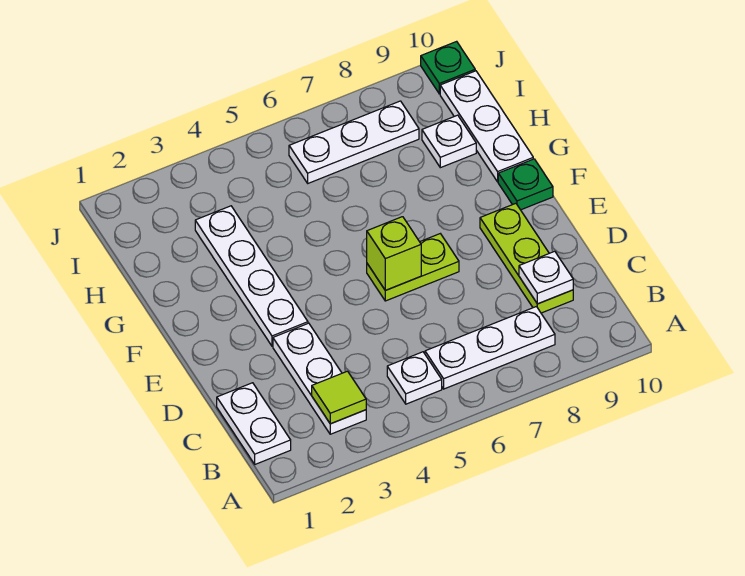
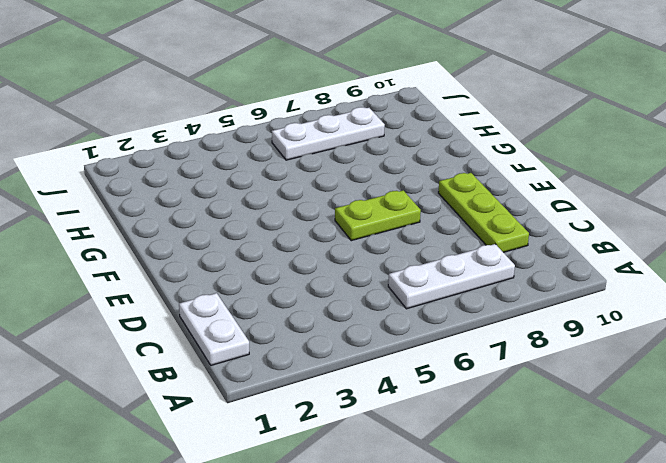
none -> white plate B3:D3 level 1
none -> white plate B5 level 1
none -> white plate E3:H3 level 1

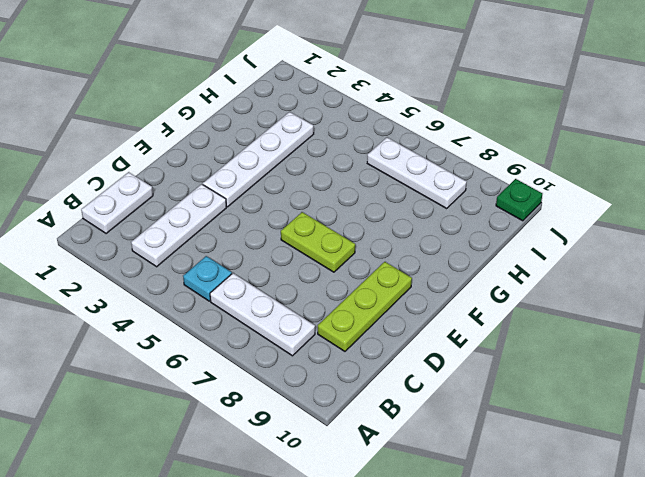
cyan plate B5 level 1 -> white plate B5 level 1
none -> green plate F10 level 1
none -> white plate G10:I10 level 1
none -> white plate H9 level 1

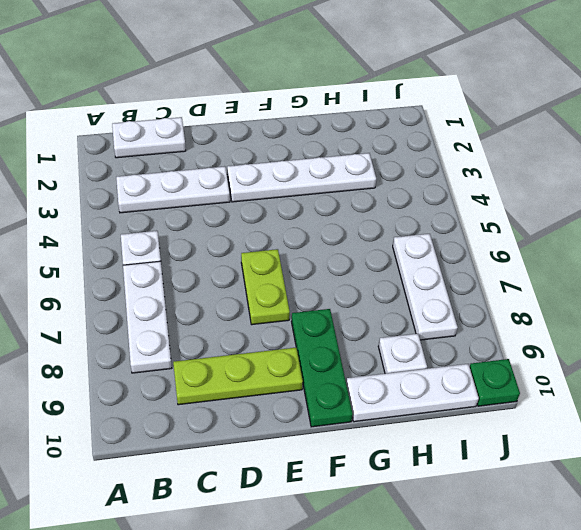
green plate F8:F10 level 1 -> green plate F10 level 1
none -> lime tile B3 level 2
none -> white plate C9 level 2
none -> lime brick E6 level 2

